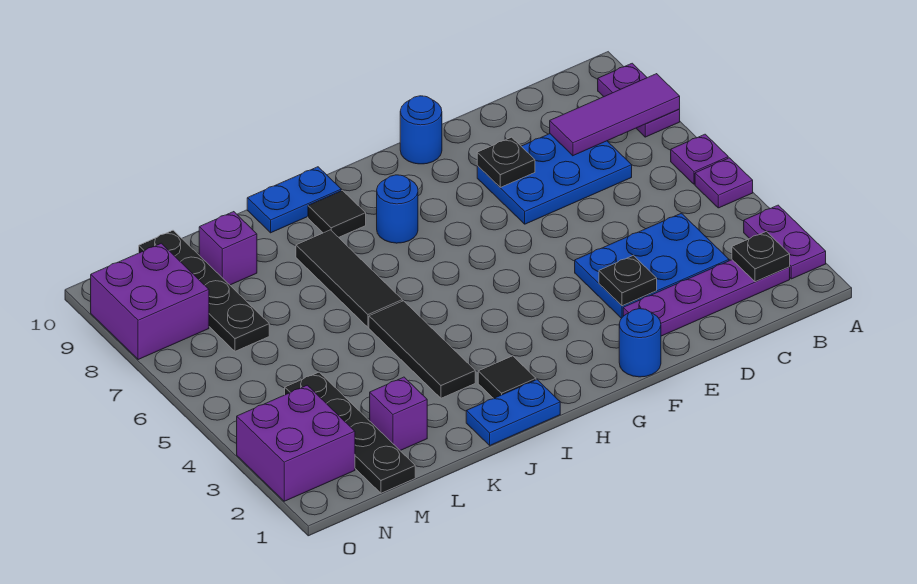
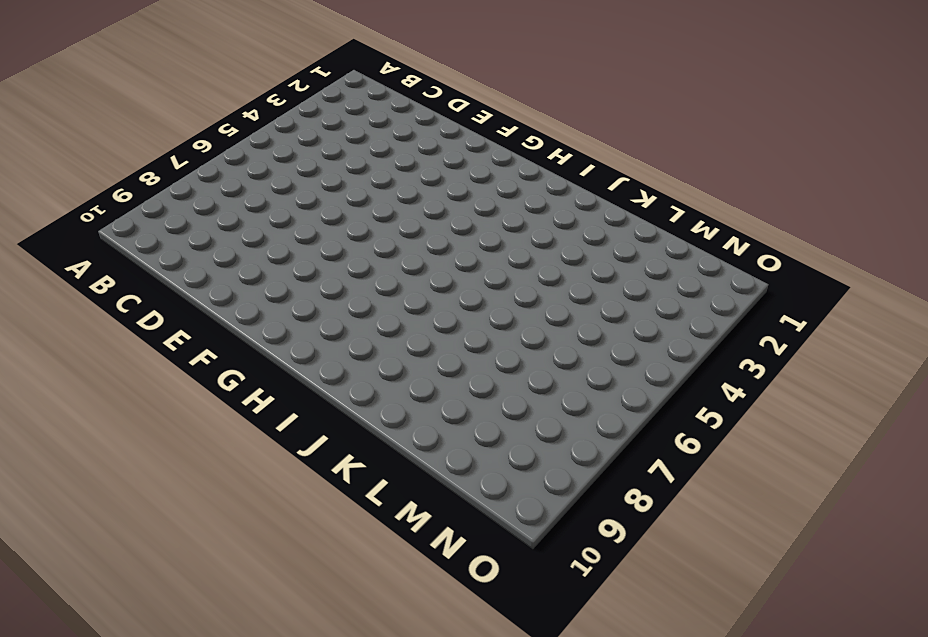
none -> purple plate A2:A3 level 1
none -> purple plate A5 level 1
none -> purple plate A6 level 1

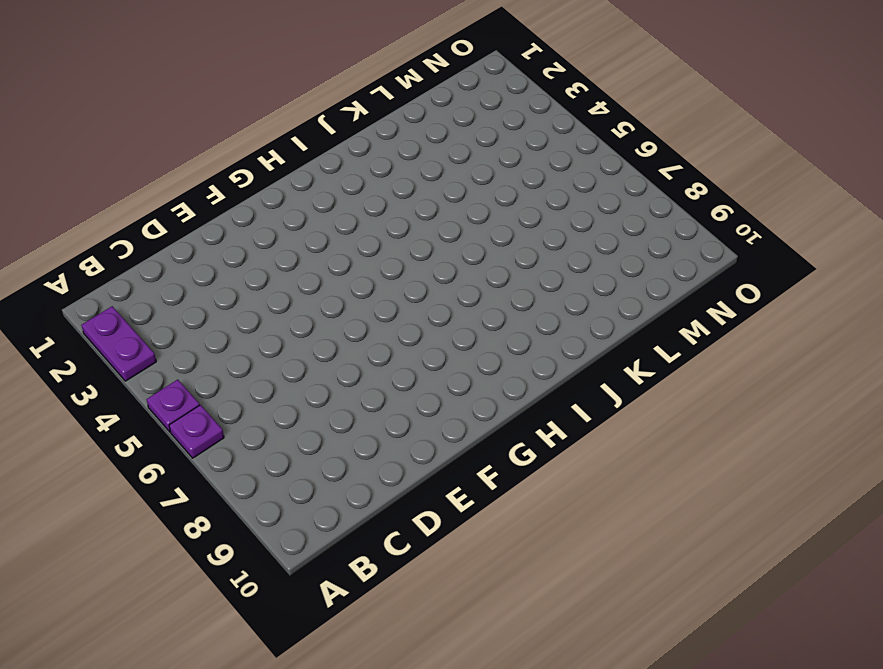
none -> purple plate A8:A9 level 1
none -> purple plate B2:E2 level 1
none -> blue plate C3:E4 level 1

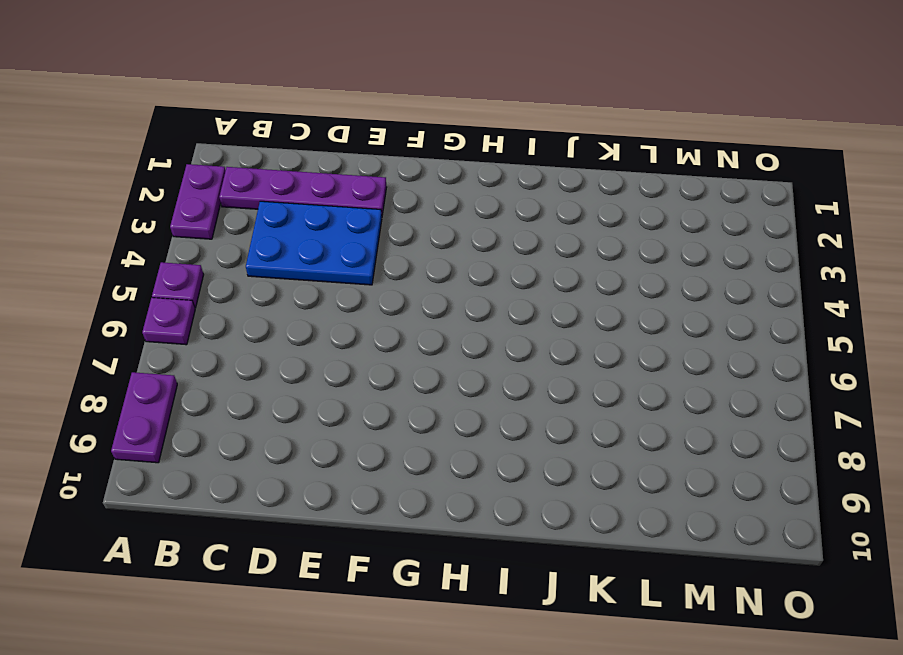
none -> blue plate C7:E8 level 1
none -> blue round brick F1 level 1
none -> blue round brick F10 level 1

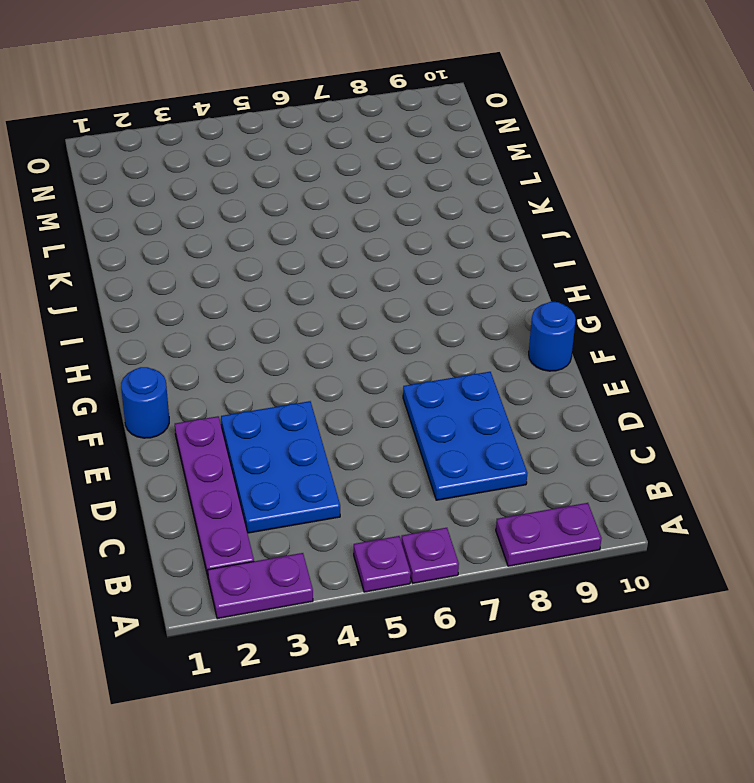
none -> blue round brick H8 level 1
none -> blue plate I1:J1 level 1
none -> black tile I2 level 1

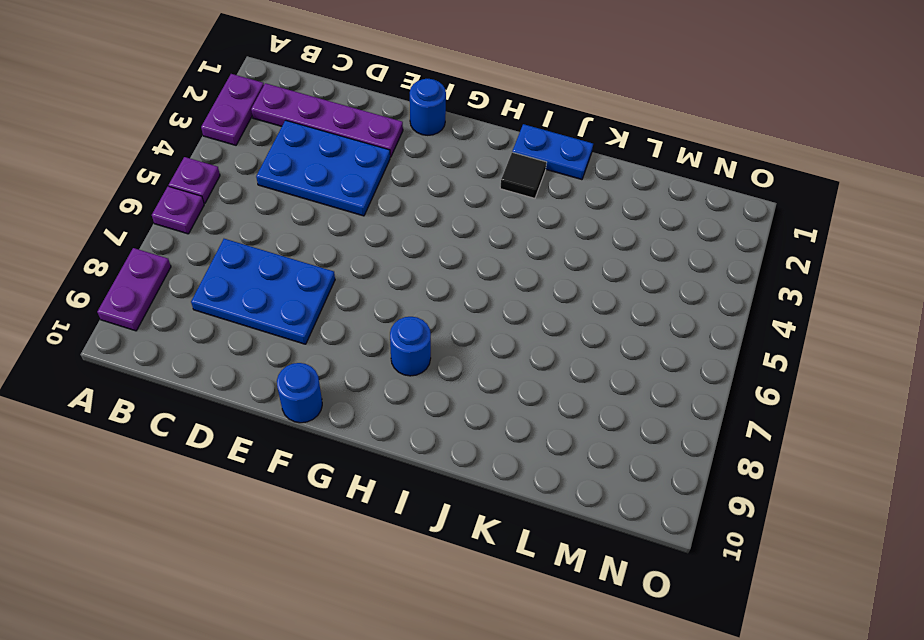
none -> black tile I9 level 1
none -> blue plate I10:J10 level 1
none -> black tile J3:J5 level 1

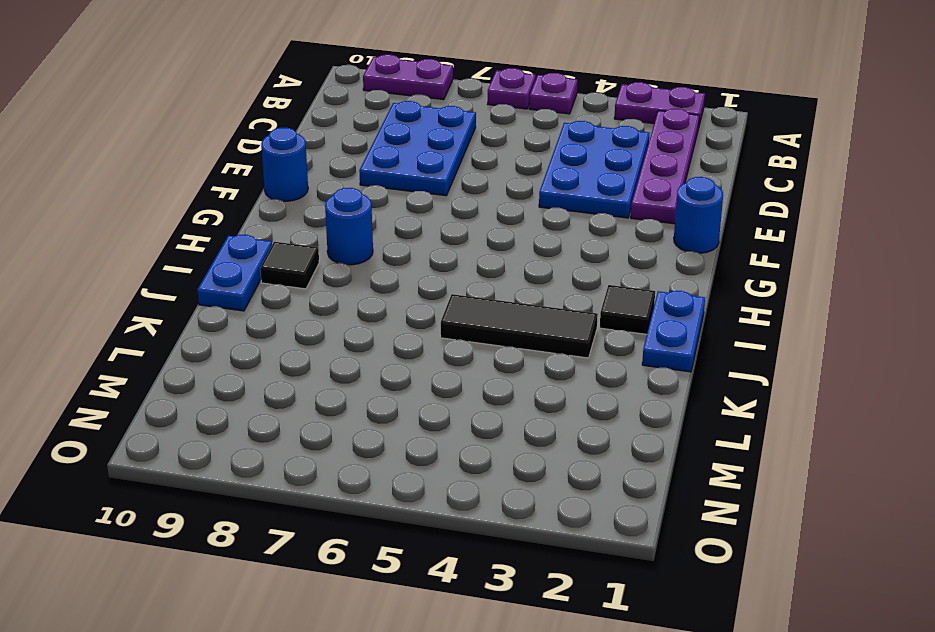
none -> black tile J6:J8 level 1
none -> purple brick L2 level 1
none -> purple brick L9 level 1

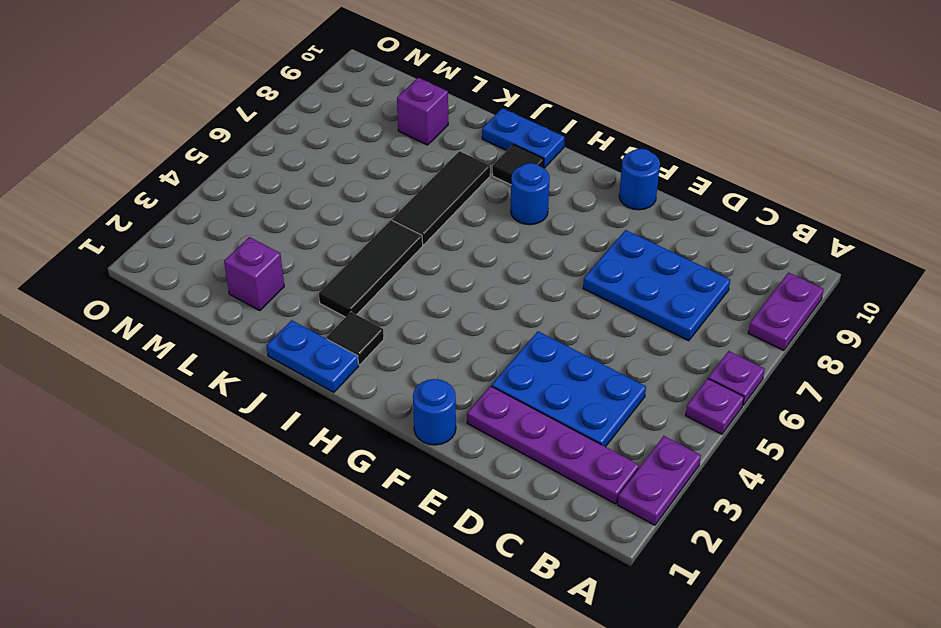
none -> black plate M1:M4 level 1
none -> black plate M7:M10 level 1
none -> purple brick N2:O3 level 1

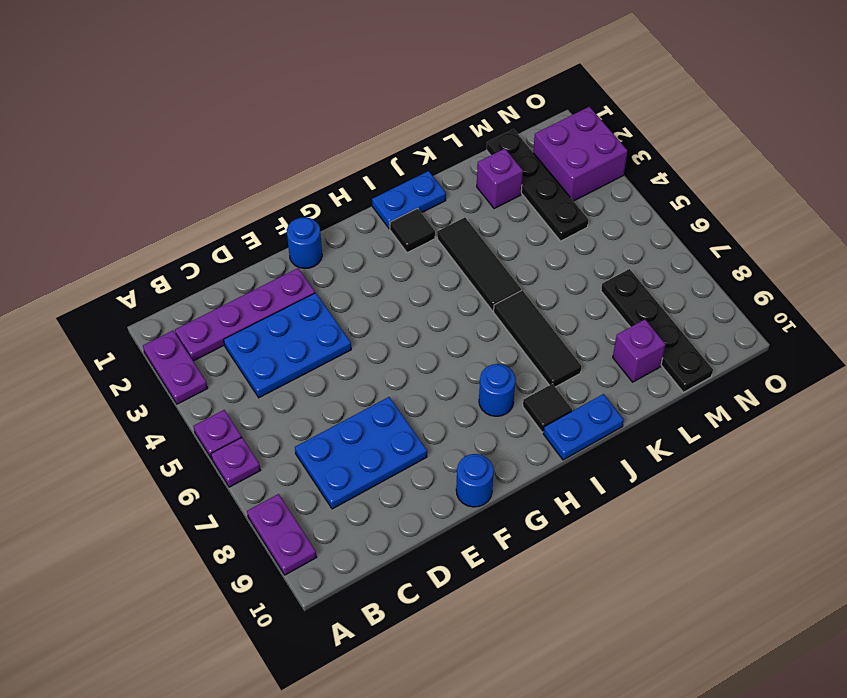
none -> purple brick N8:O9 level 1
none -> purple tile A8:C8 level 2
none -> black plate B2 level 2

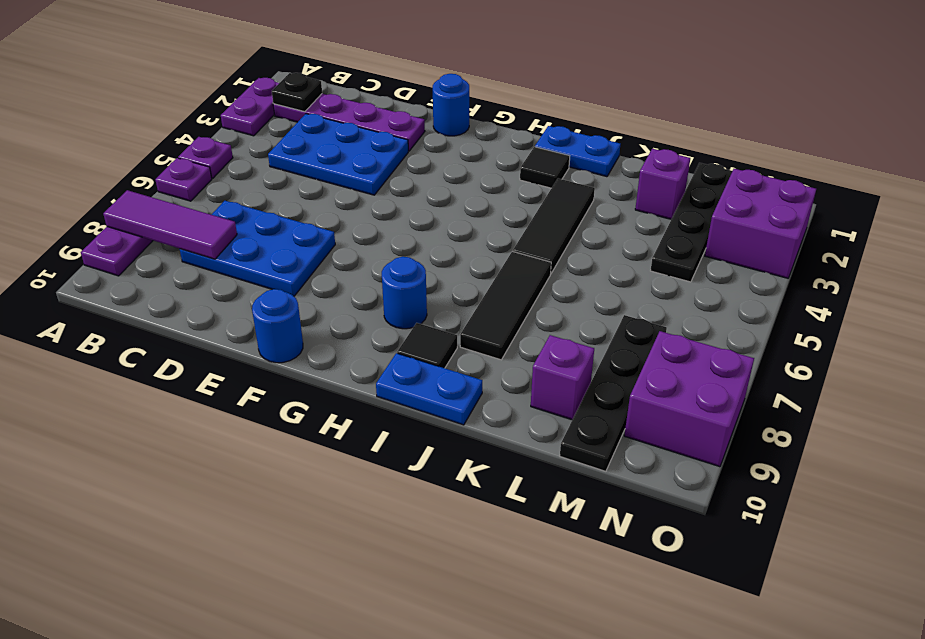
none -> black plate E3 level 2
none -> black plate E8 level 2

